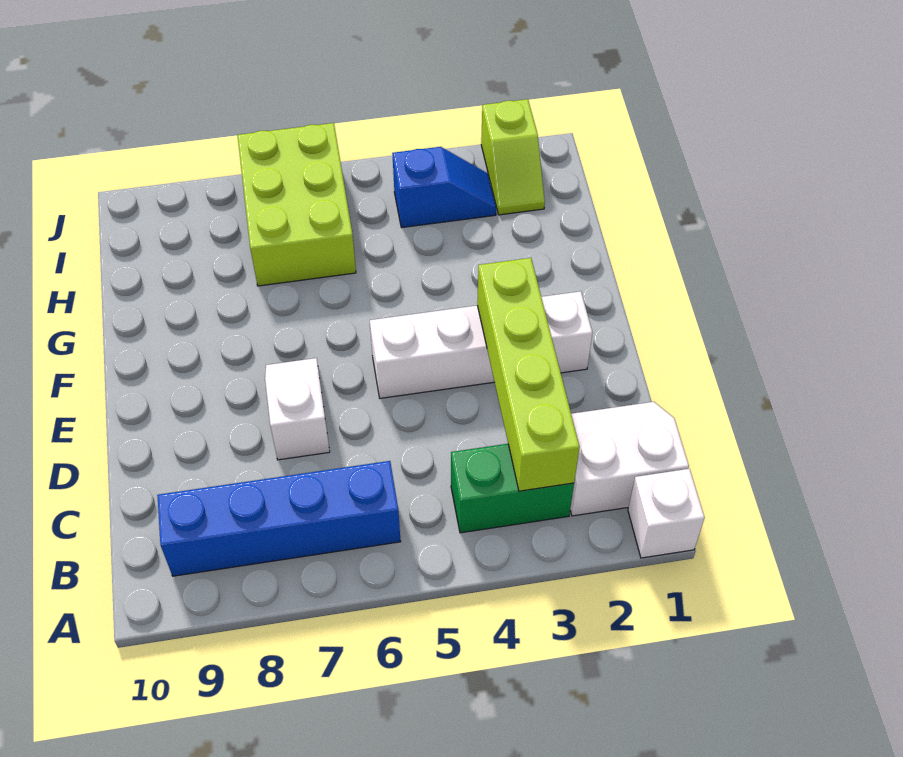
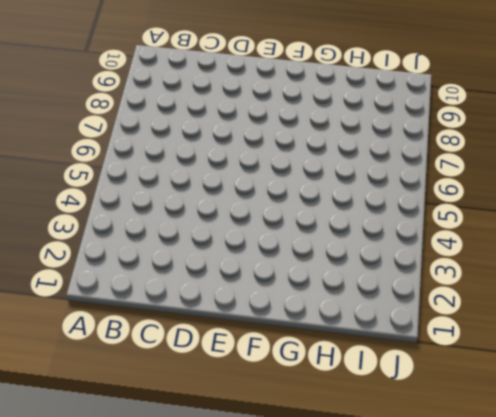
none -> white brick A1 level 1
none -> white slope B1:C2 level 1 top B

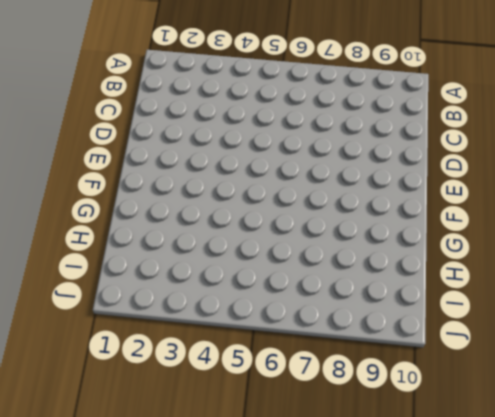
none -> white brick A1 level 1
none -> white slope B1:C2 level 1 top B

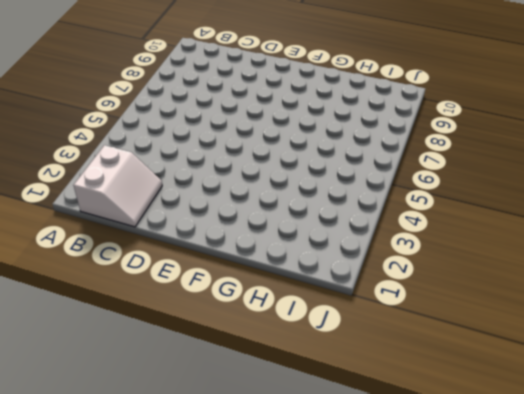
none -> white brick A1 level 1
none -> green brick B3:B4 level 1

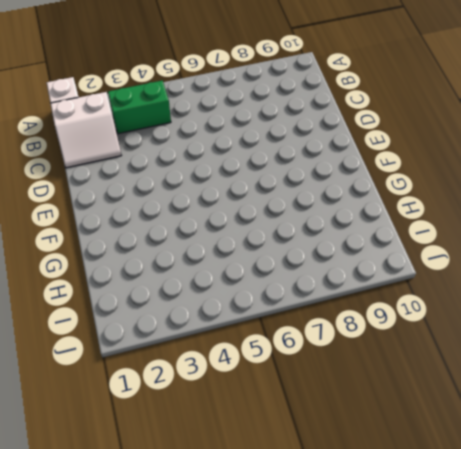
none -> blue brick B6:B9 level 1
none -> white slope D7:E7 level 1 top D

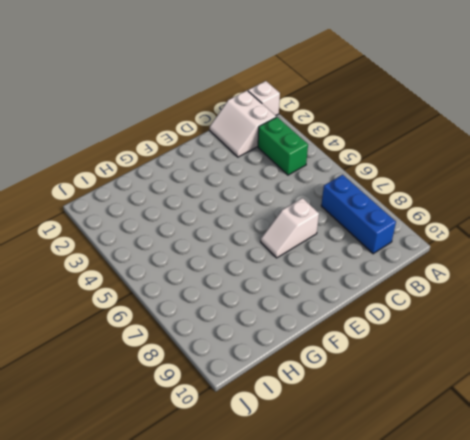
blue brick B7:B9 level 1 -> blue brick B6:B9 level 1
none -> white brick E2:E5 level 1
none -> lime brick H6:J7 level 1

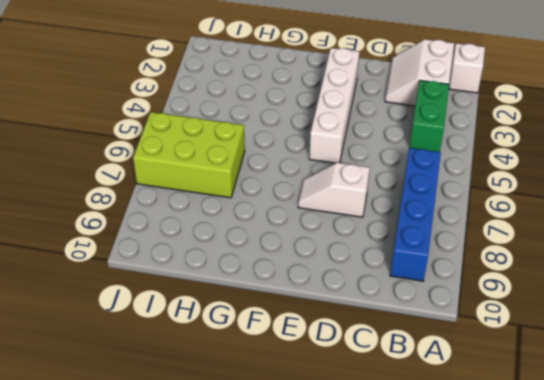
none -> lime slope I2:J2 level 1 top J
none -> blue slope I3:I4 level 1 top 4

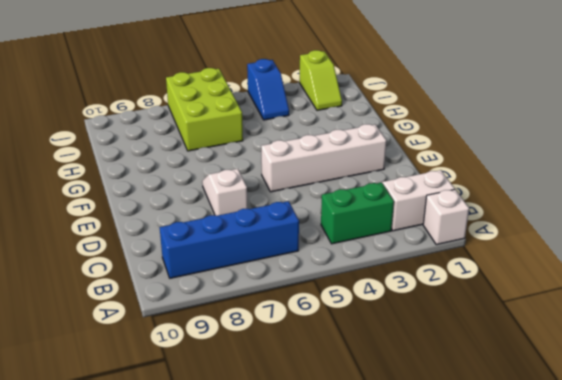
blue slope I4:J4 level 1 top J -> blue slope I3:I4 level 1 top 4
none -> lime brick B3:E3 level 2

